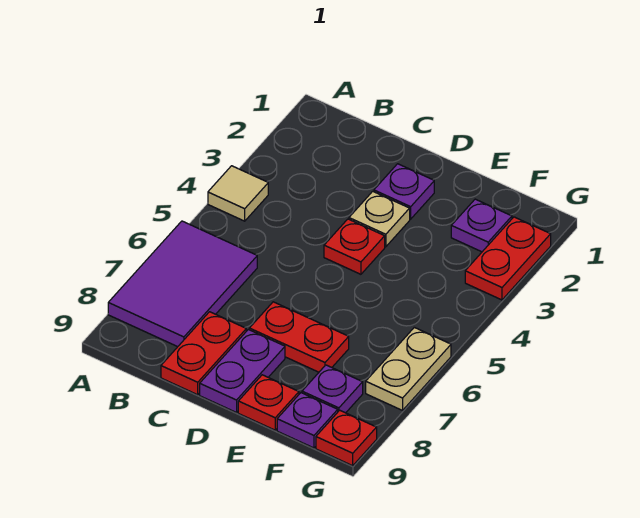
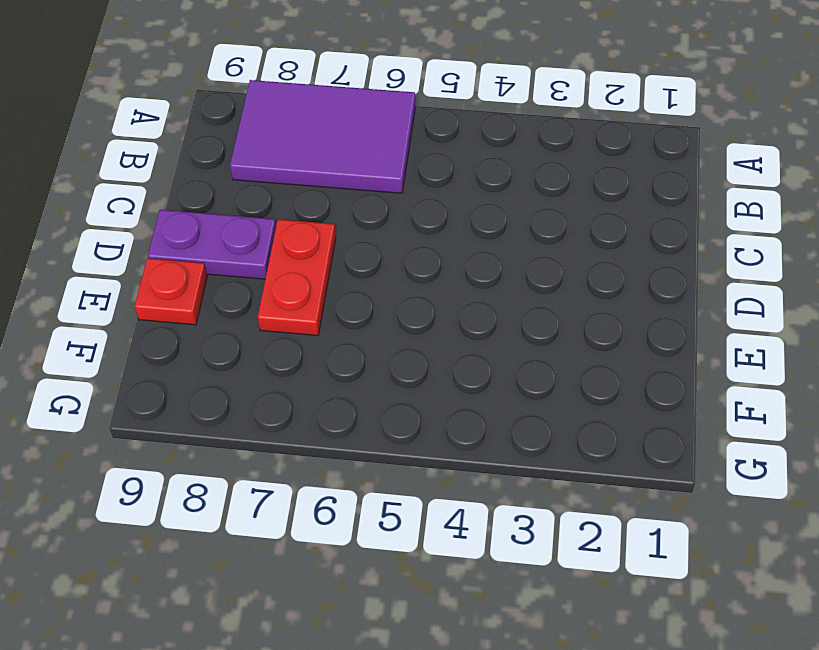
none -> tan tile A4 level 1
none -> red plate C8:C9 level 1
none -> purple plate D2 level 1

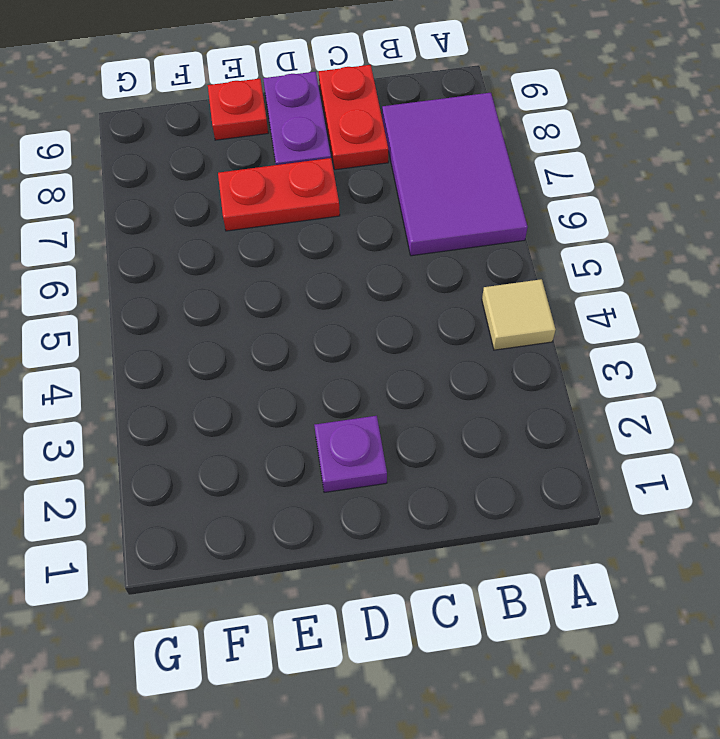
none -> tan plate D3 level 1
none -> red plate D4 level 1
none -> purple plate F2 level 1

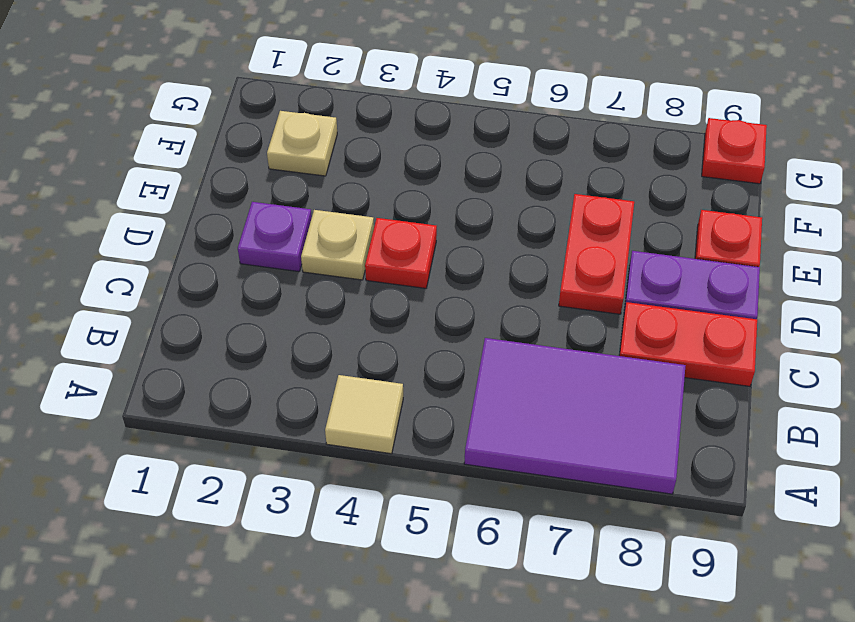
tan plate F2 level 1 -> purple plate F2 level 1
none -> purple plate F8 level 1
none -> purple plate F9 level 1
none -> red plate G2:G3 level 1

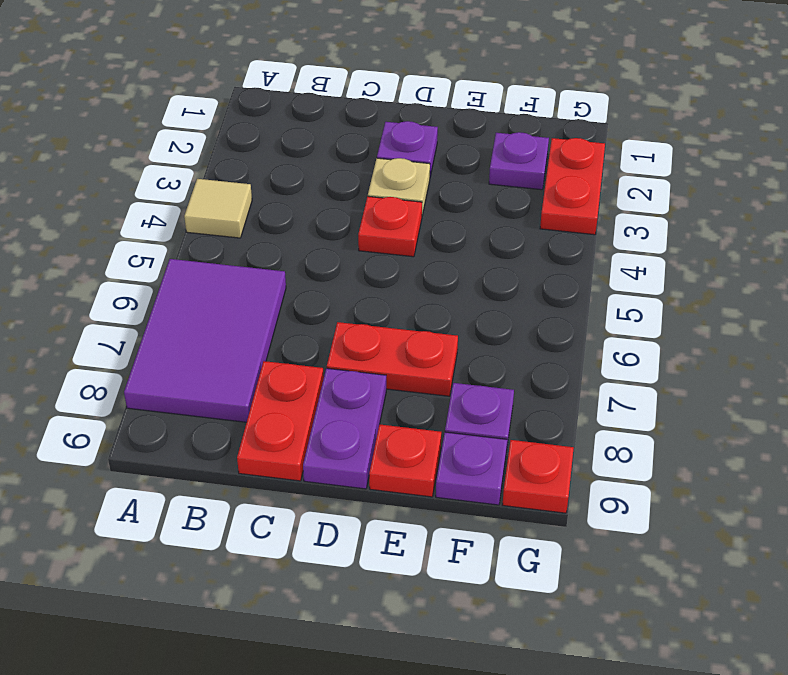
none -> tan plate G6:G7 level 1

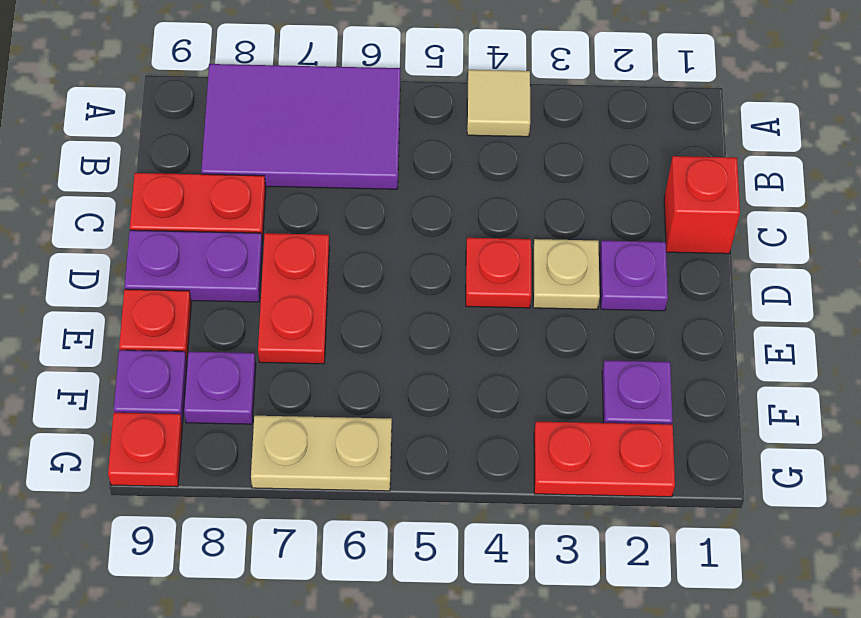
red brick C1 level 1 -> none

